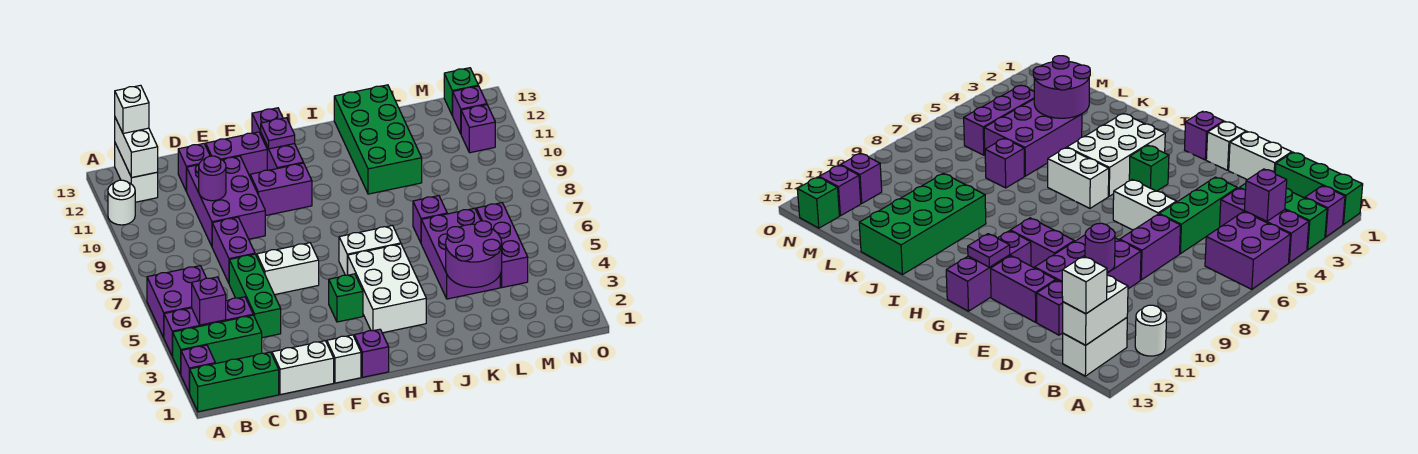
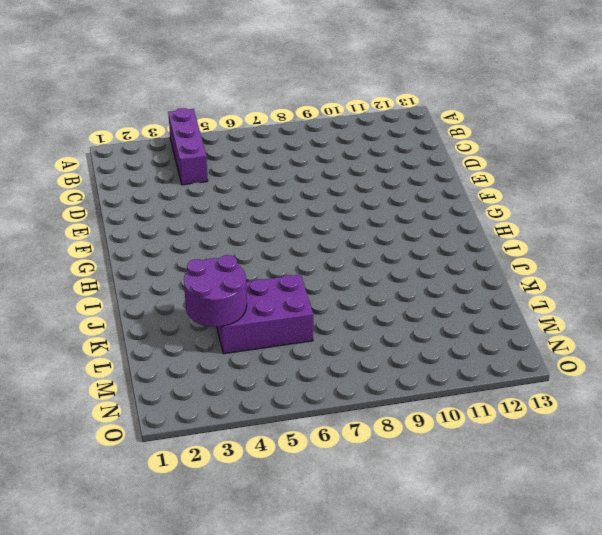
none -> green brick A1:C1 level 1
none -> purple brick A2 level 1
none -> green brick A3:C3 level 1
none -> purple brick A5:B6 level 1

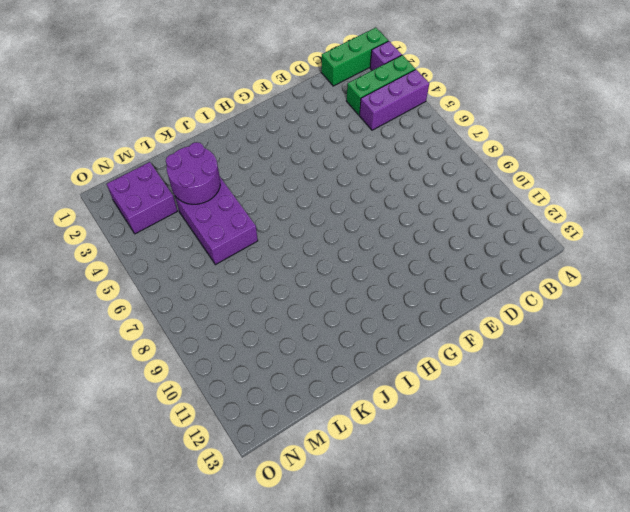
purple brick M2:N3 level 1 -> purple brick A5:B6 level 1
none -> white round brick A11 level 1
none -> white brick B12:B13 level 1
none -> white brick D1:E1 level 1
none -> green brick D4:D6 level 1

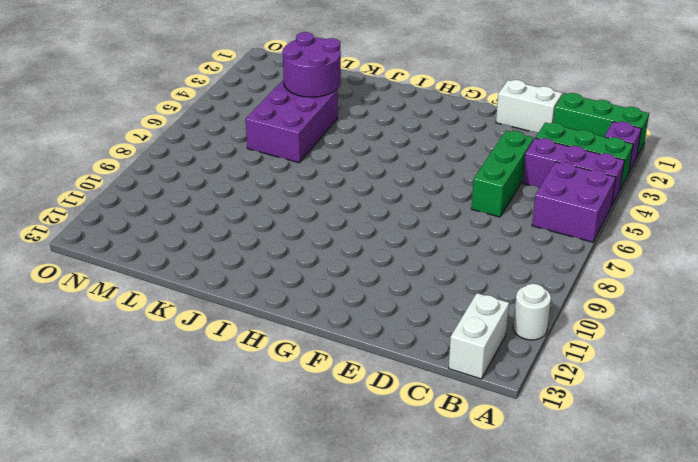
none -> purple brick D7:D8 level 1
none -> purple brick D9:E11 level 1
none -> purple brick D12 level 1
none -> white brick E6:F6 level 1

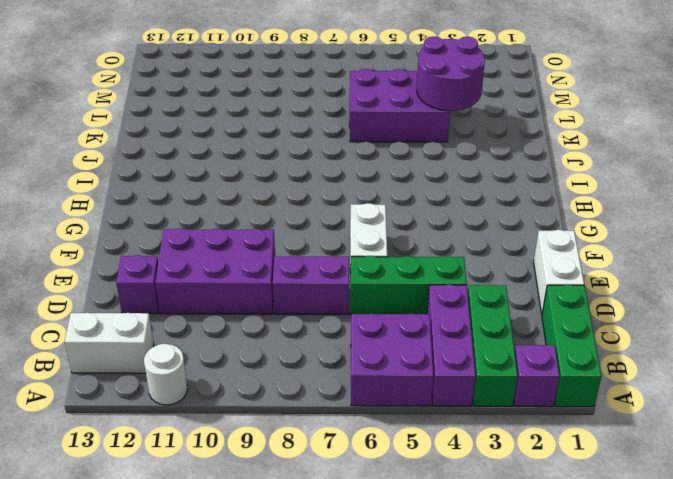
none -> purple brick E12:F12 level 1
none -> white brick F1 level 1
none -> purple brick F10:G10 level 1
none -> purple brick G1 level 1

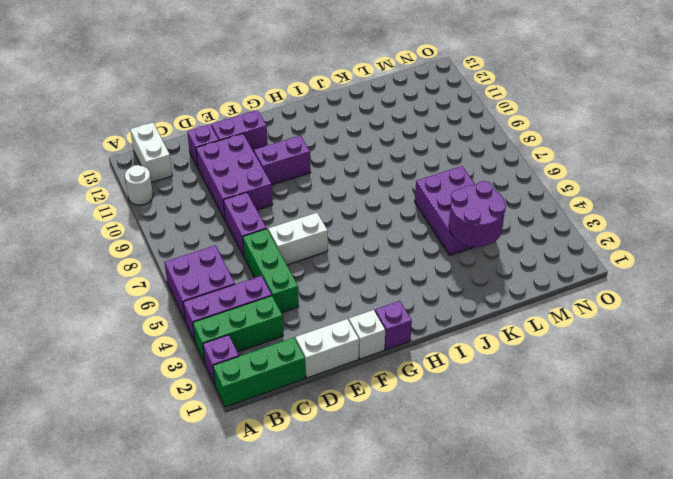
none -> green brick G4 level 1
none -> purple brick G11:G13 level 1
none -> white brick H3:I5 level 1
none -> white brick H6:I6 level 1

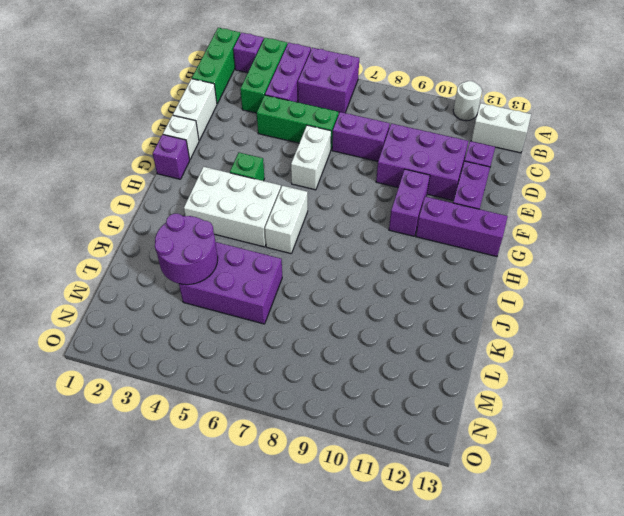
none -> green brick J10:K13 level 1
none -> purple brick K7 level 1
none -> purple brick M4:M6 level 1
none -> purple brick N11 level 1

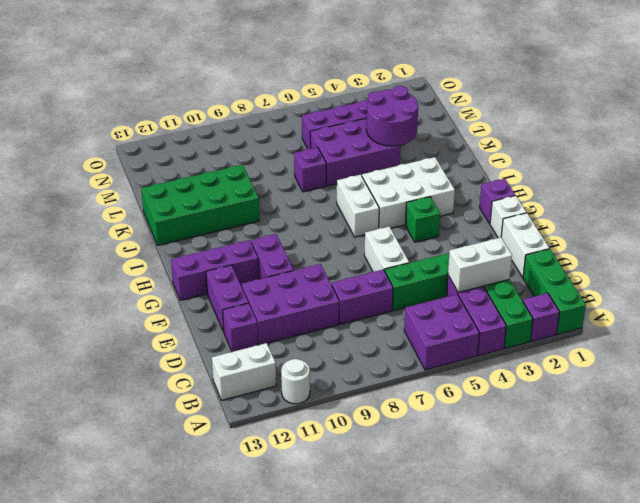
white brick C3:C4 level 2 -> white brick B12:B13 level 2
none -> purple brick N11 level 1
none -> purple brick N12 level 1
none -> green brick N13 level 1
none -> purple brick B4 level 2

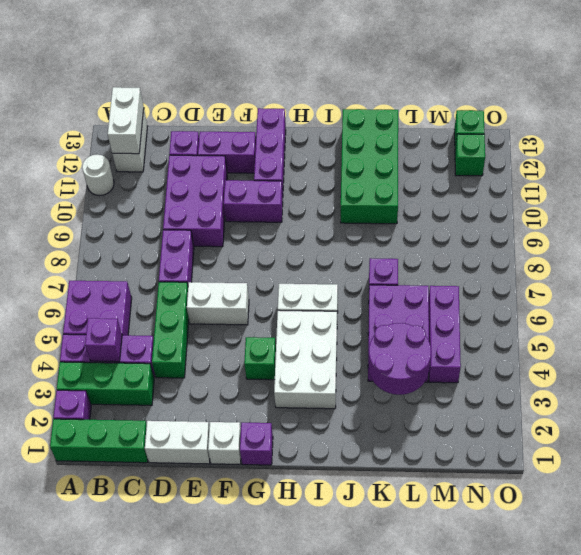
green brick N12 level 1 -> purple brick N12 level 1
none -> purple brick N11 level 1
none -> purple round brick D10 level 2
none -> purple plate G12 level 2
none -> white brick B13 level 3

